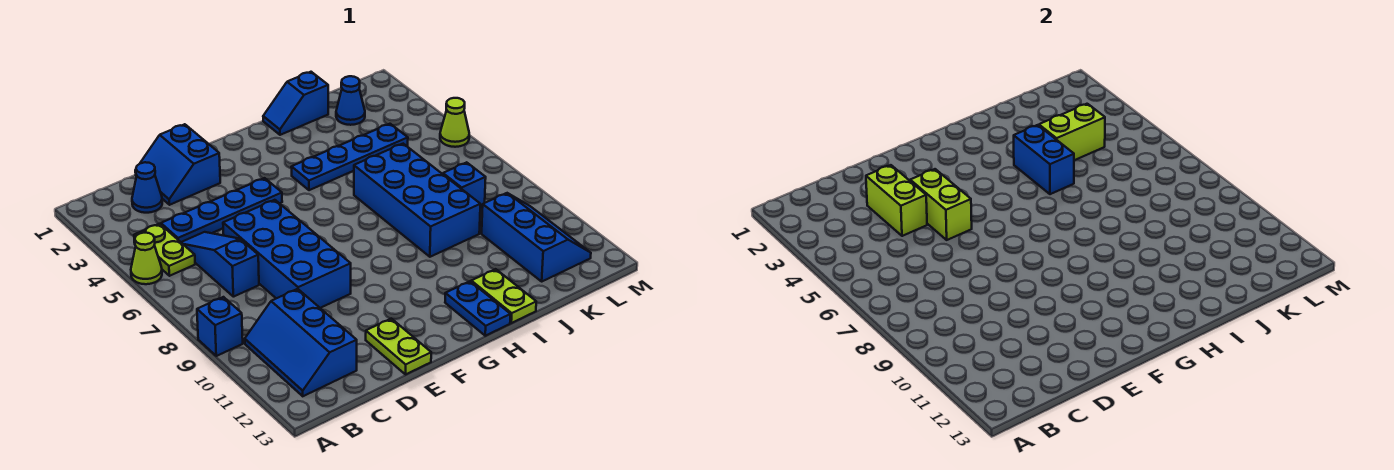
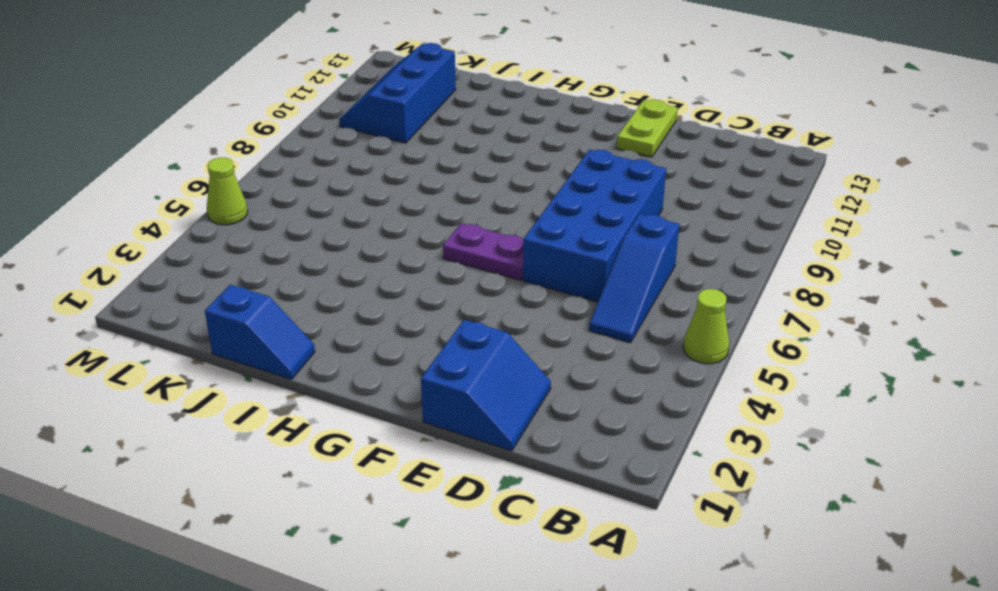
purple plate F6:G6 level 1 -> none
none -> blue brick A9 level 1
none -> lime plate B4:B5 level 1
none -> blue slope B10:C12 level 1 top C

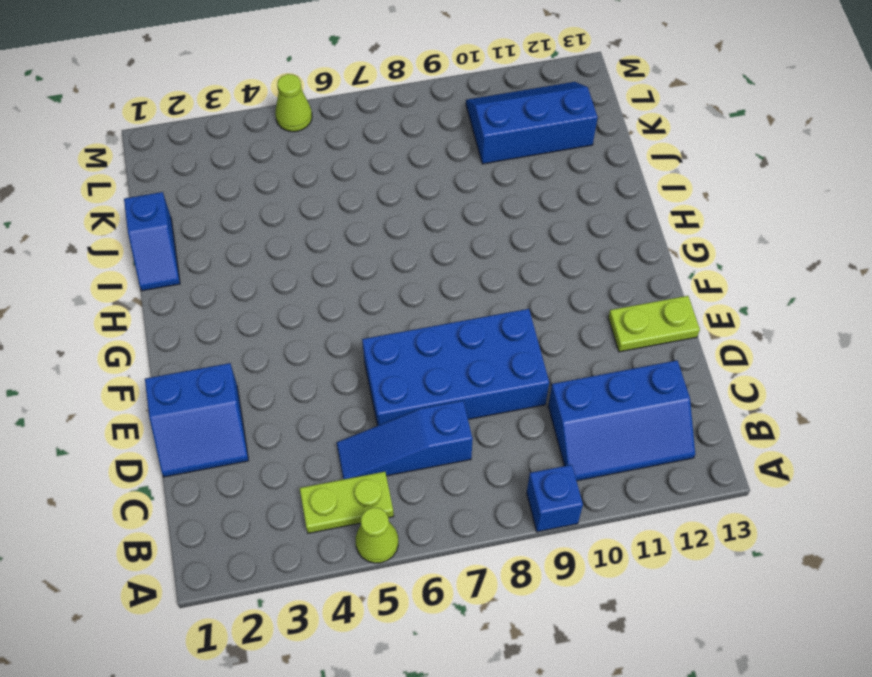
none -> blue cone C2 level 1
none -> blue plate C4:F4 level 1
none -> blue plate H4:K4 level 1

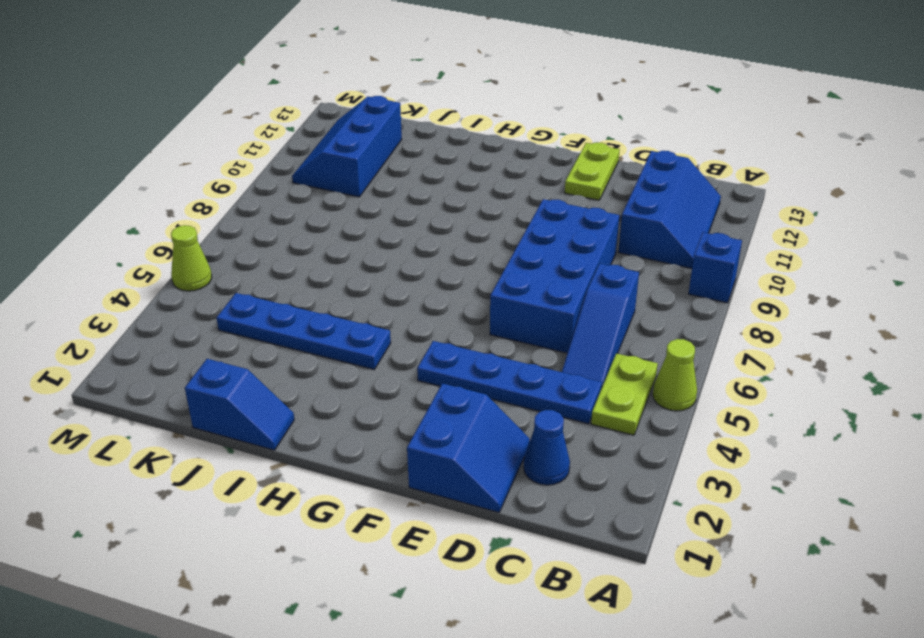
none -> blue plate H12:H13 level 1
none -> blue brick I6:J9 level 1
none -> lime plate I12:I13 level 1

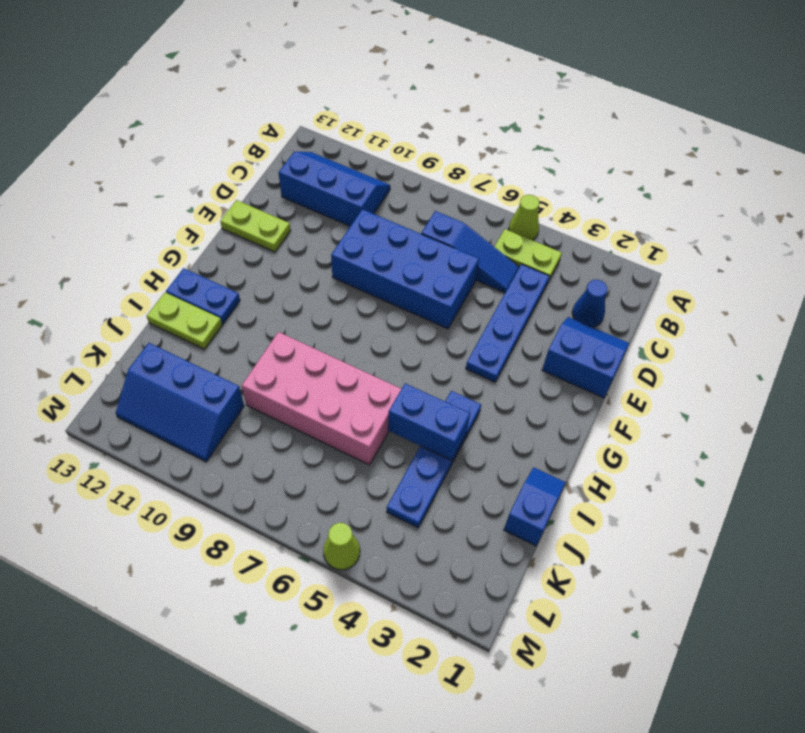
pink brick I6:J9 level 1 -> blue brick I6:J9 level 1
none -> blue brick A9 level 1
none -> blue cone K2 level 1
none -> blue brick K8 level 1

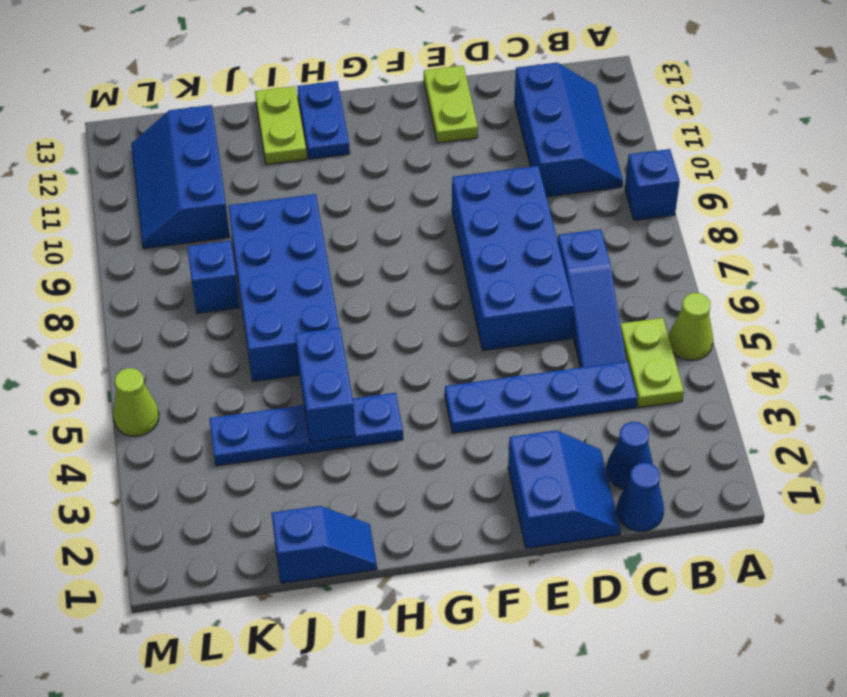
blue cone C1 level 1 -> blue cone K2 level 1
none -> lime brick D3:D4 level 2
none -> lime brick E4:E5 level 2
none -> lime brick J4:K4 level 2

